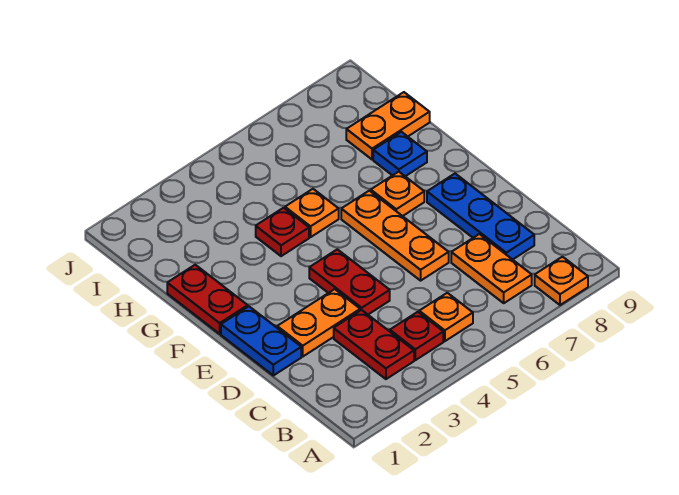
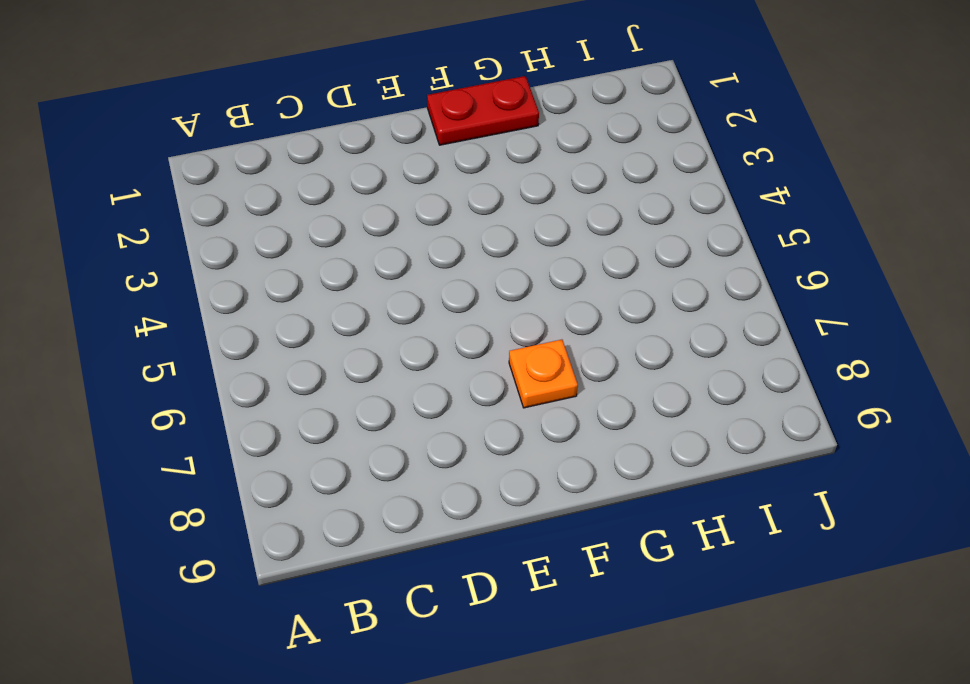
none -> orange plate A8 level 1
none -> red plate B3:C3 level 1
none -> red plate B4 level 1

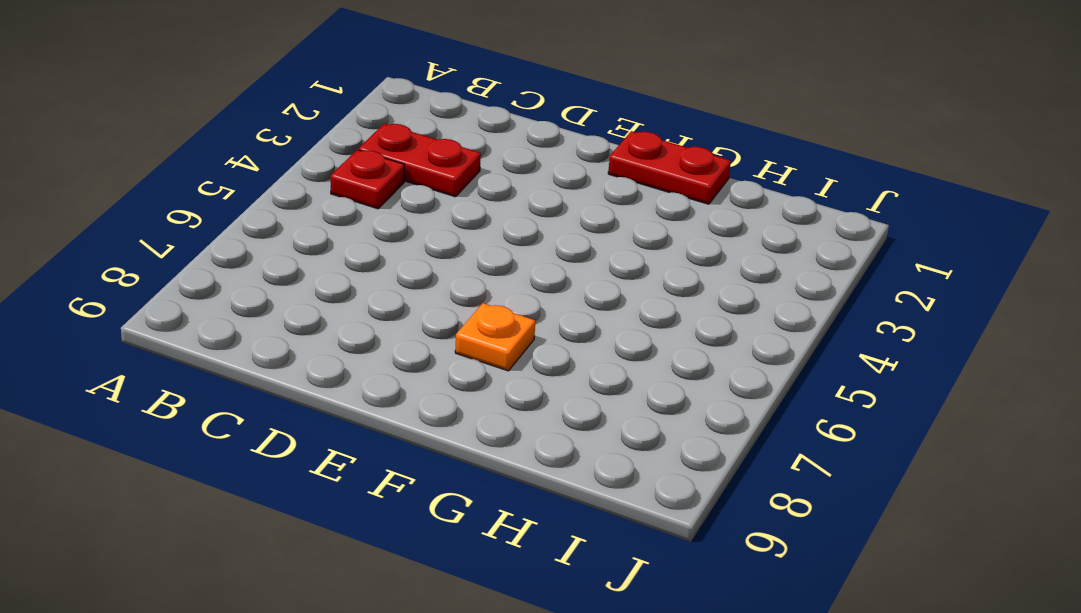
none -> orange plate A8 level 1
none -> orange plate B5 level 1
none -> orange plate B7:C7 level 1

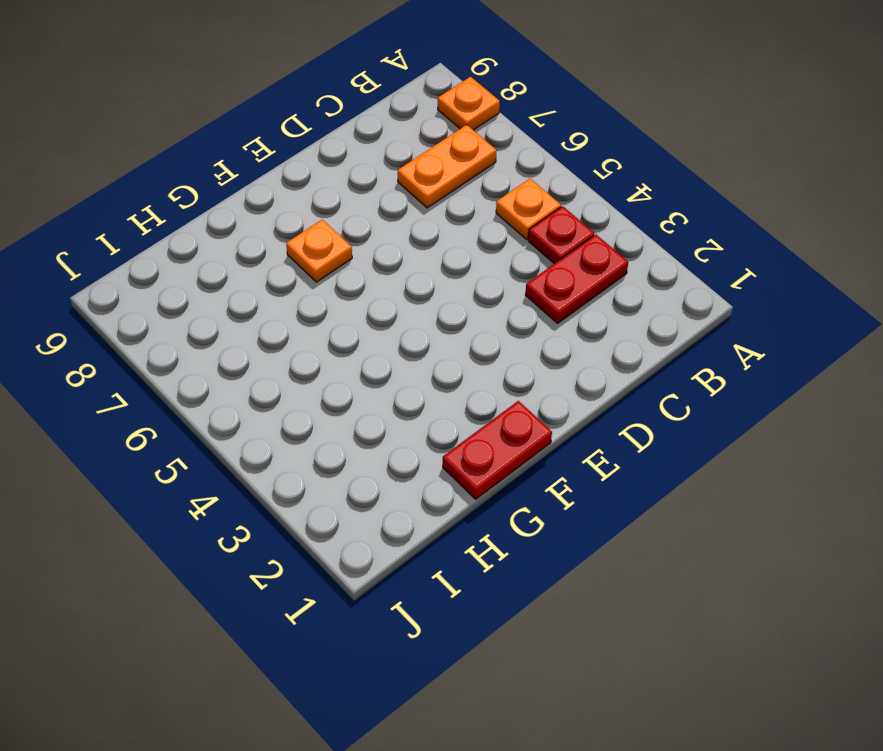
none -> blue plate C8:E8 level 1
none -> blue plate D1:E1 level 1
none -> orange plate D2:D3 level 1

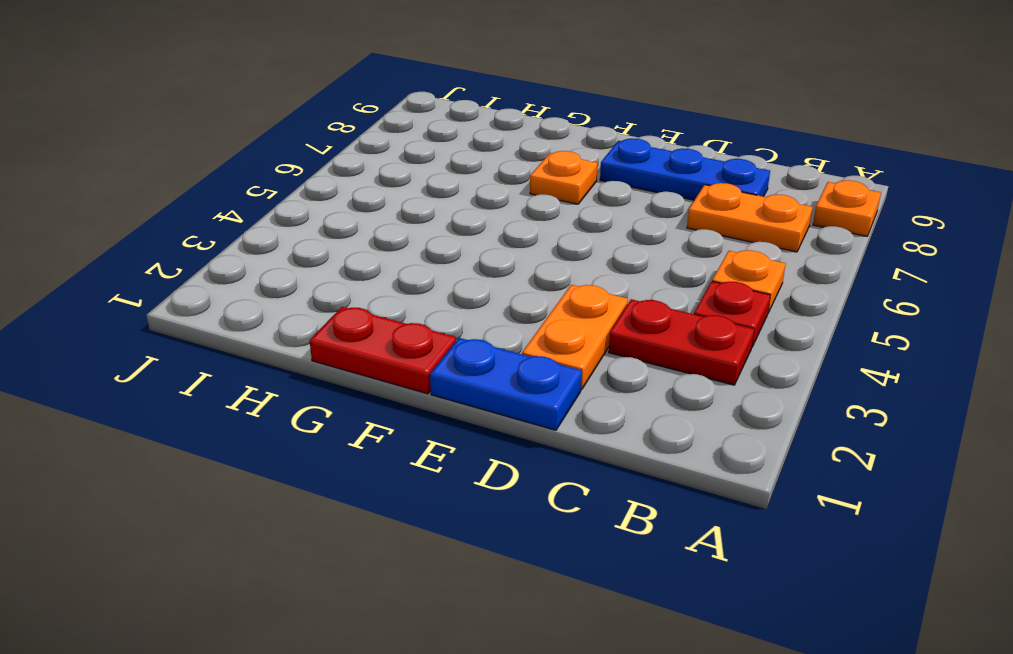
none -> red plate D4:E4 level 1
none -> orange plate D6:F6 level 1
none -> red plate G4 level 1

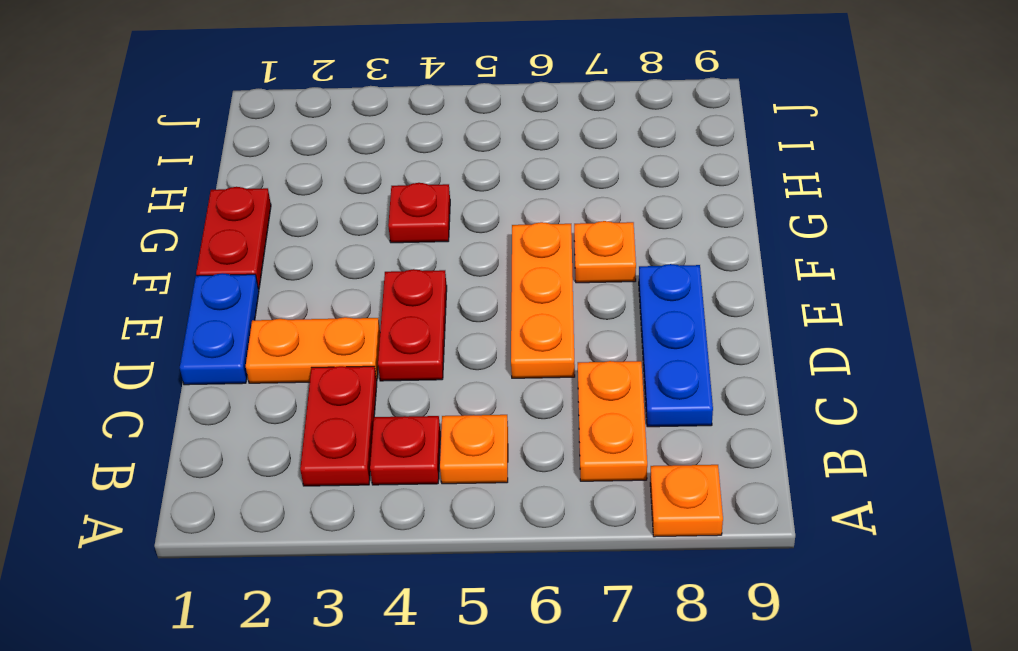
none -> orange plate G5 level 1
none -> blue plate G8 level 1
none -> orange plate H8:H9 level 1

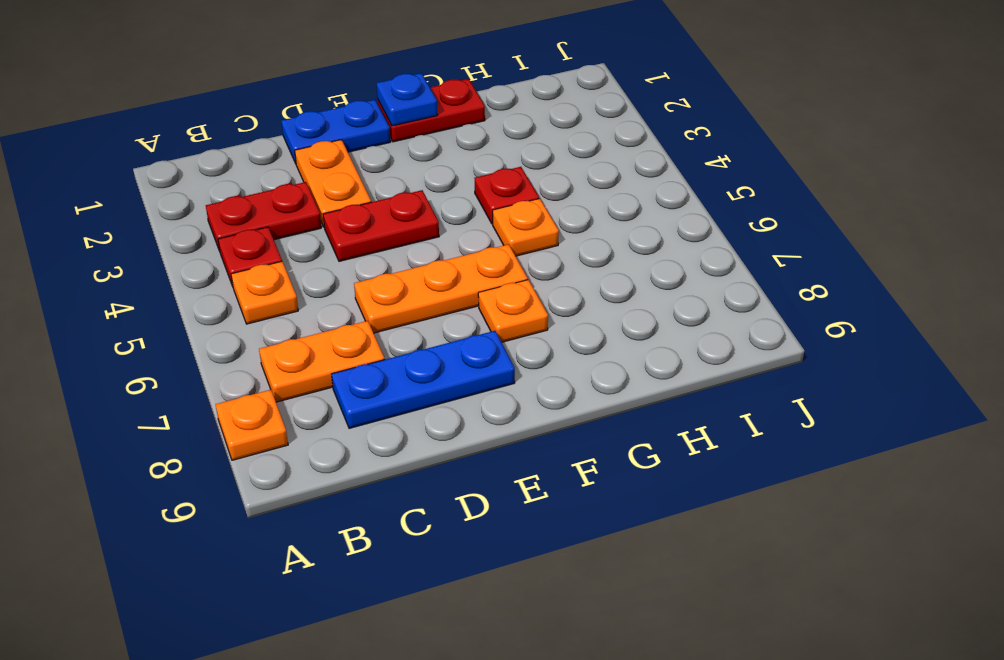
blue plate F1 level 2 -> blue plate G8 level 1
none -> orange plate H8:H9 level 1

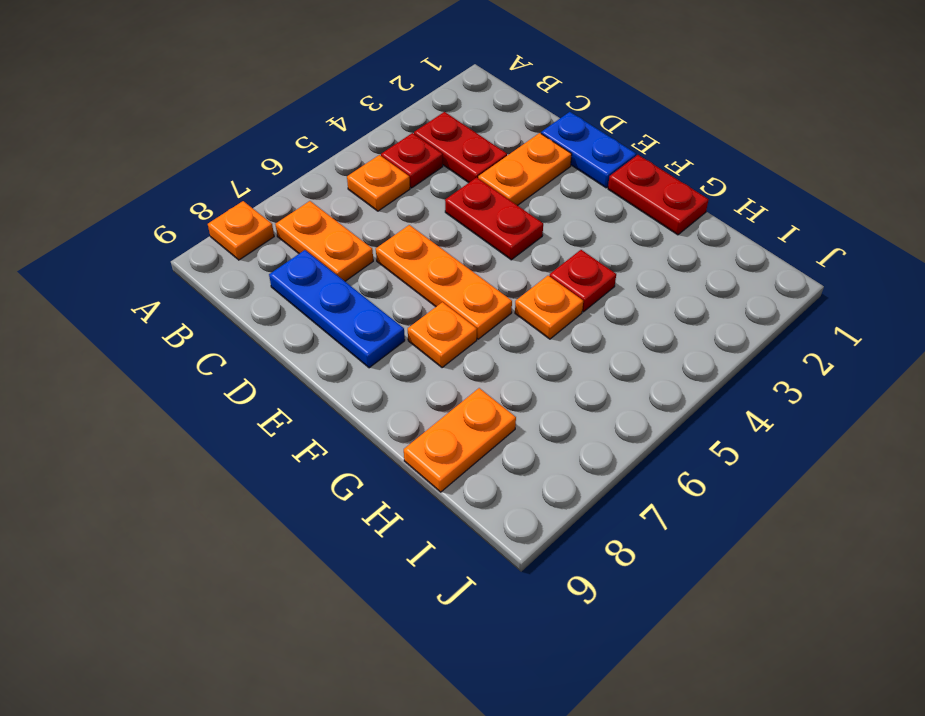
none -> blue plate G8 level 1

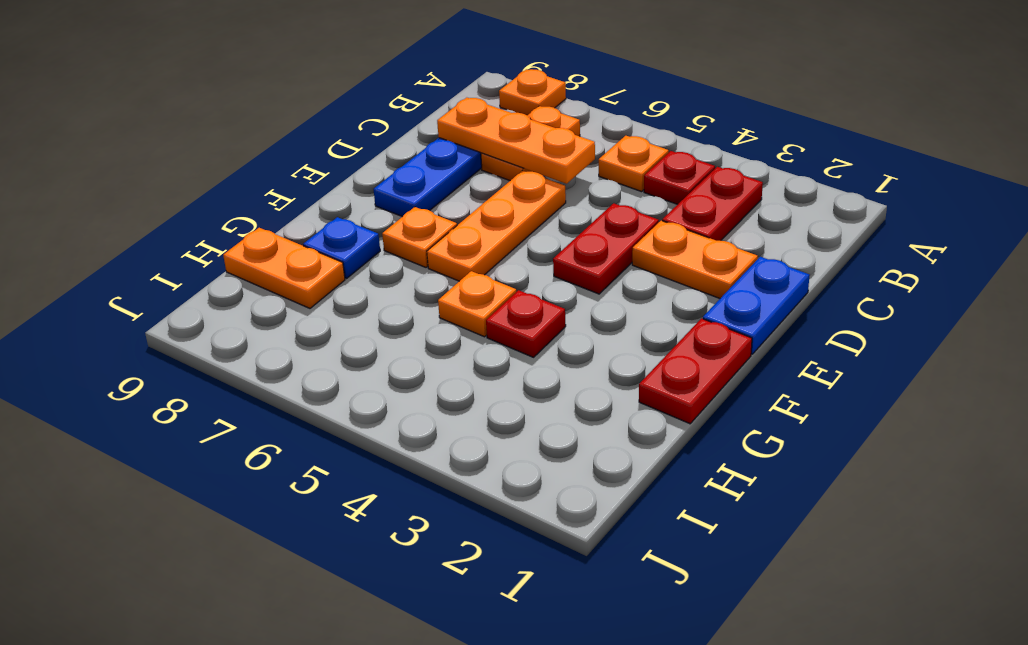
orange plate C6:C8 level 2 -> none

